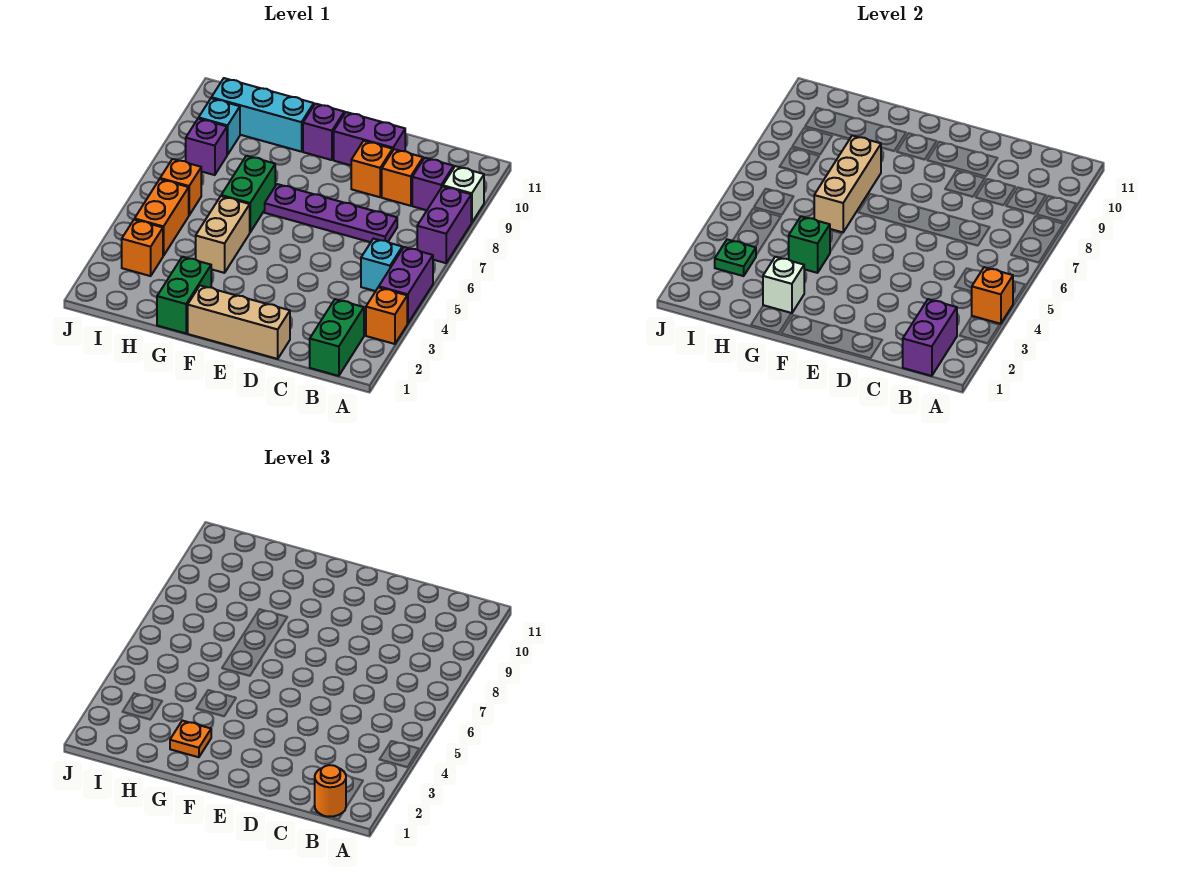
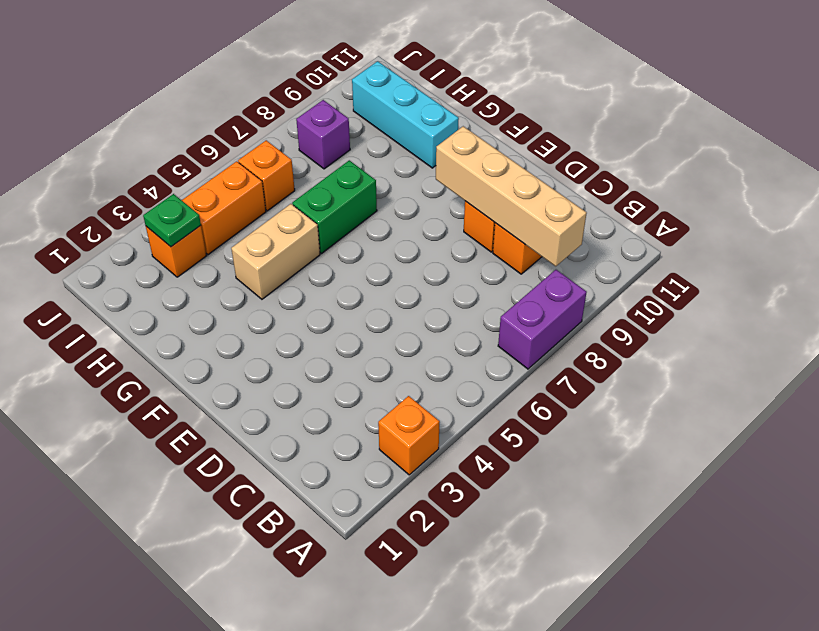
tan brick B9:E9 level 2 -> none
none -> purple brick A4:A5 level 1
none -> white brick A9 level 1
none -> green brick B1:B2 level 1
none -> cyan brick B5 level 1

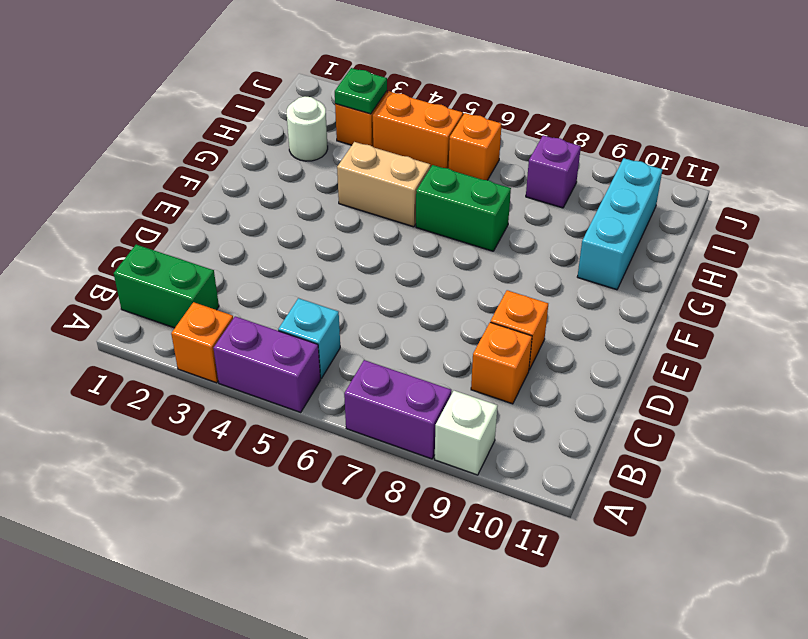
white round brick H2 level 1 -> none
none -> purple brick B9 level 1
none -> purple plate C7:F7 level 1
none -> tan brick D1:F1 level 1
none -> purple brick D10:E10 level 1

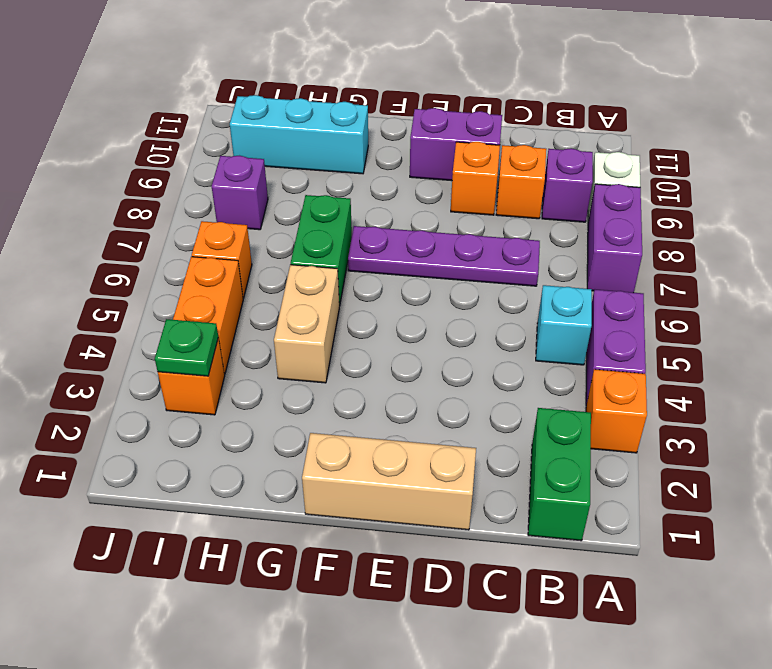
none -> purple brick F10 level 1
none -> green brick G1:G2 level 1
none -> cyan brick I9 level 1
none -> orange brick A4 level 2

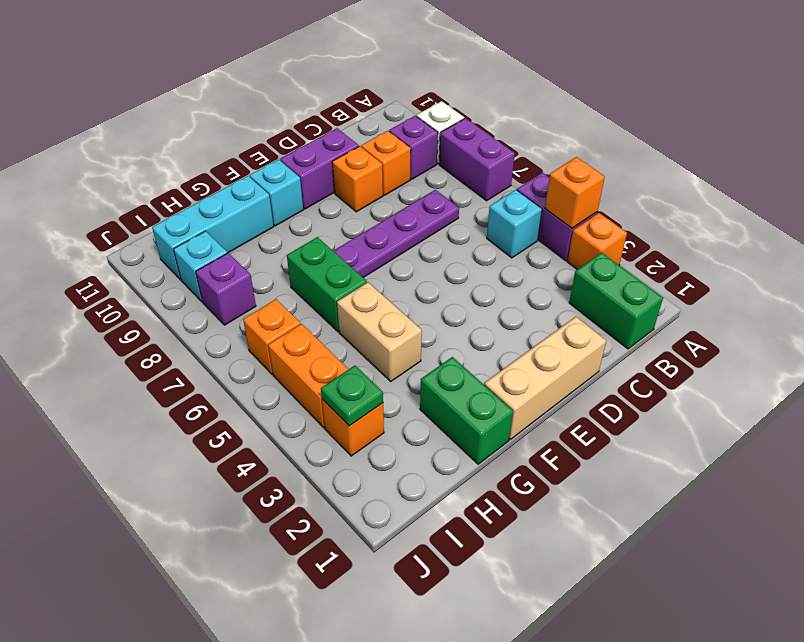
cyan brick F10 level 1 -> purple brick F10 level 1
none -> purple brick B1:B2 level 2
none -> white brick G2 level 2
none -> green brick G4 level 2
none -> tan brick G6:G8 level 2

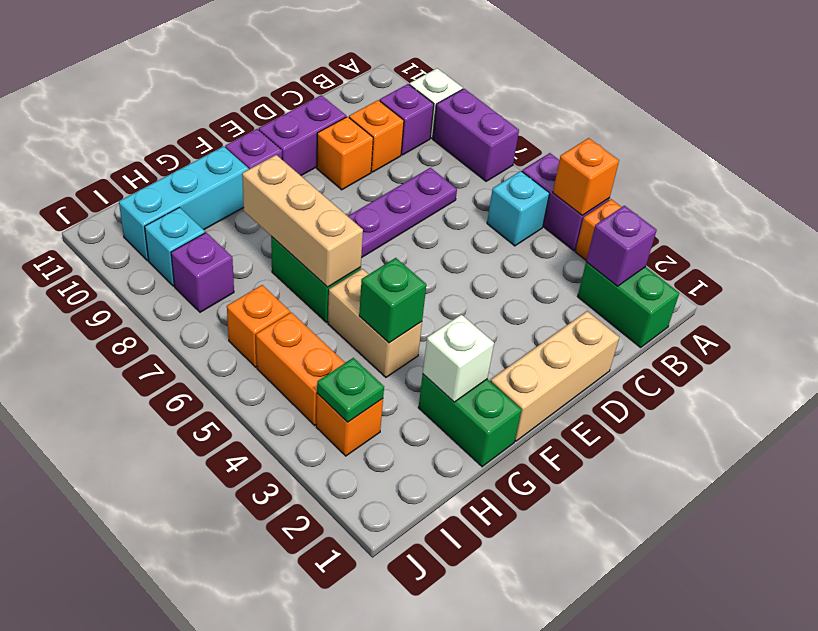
purple brick B2 level 2 -> purple brick B1:B2 level 2
none -> orange round brick B1 level 3
none -> orange plate G2 level 3

